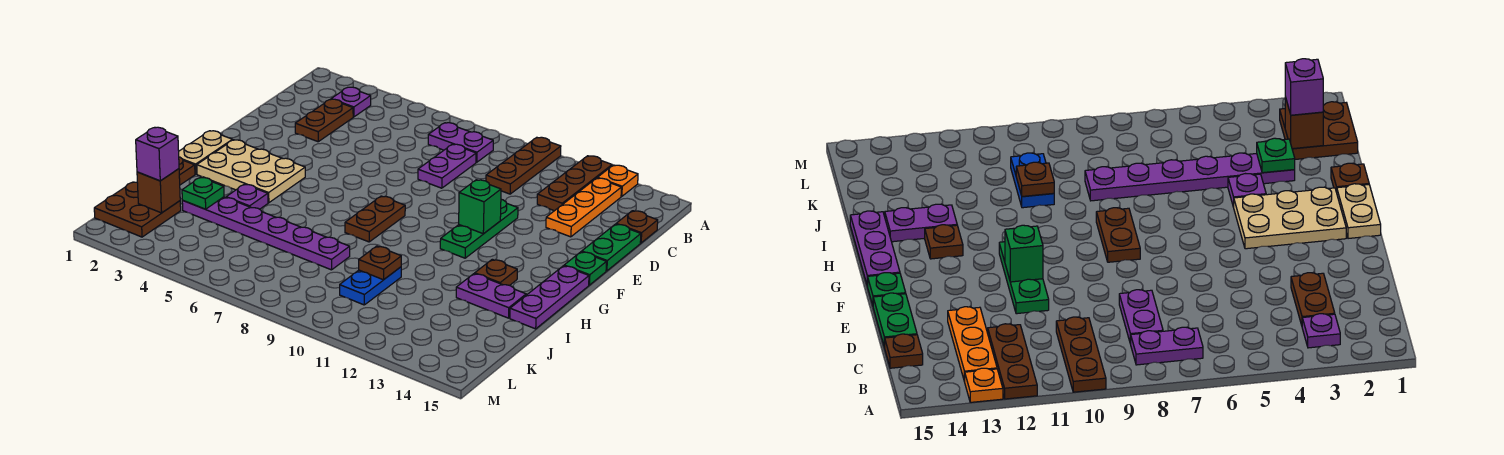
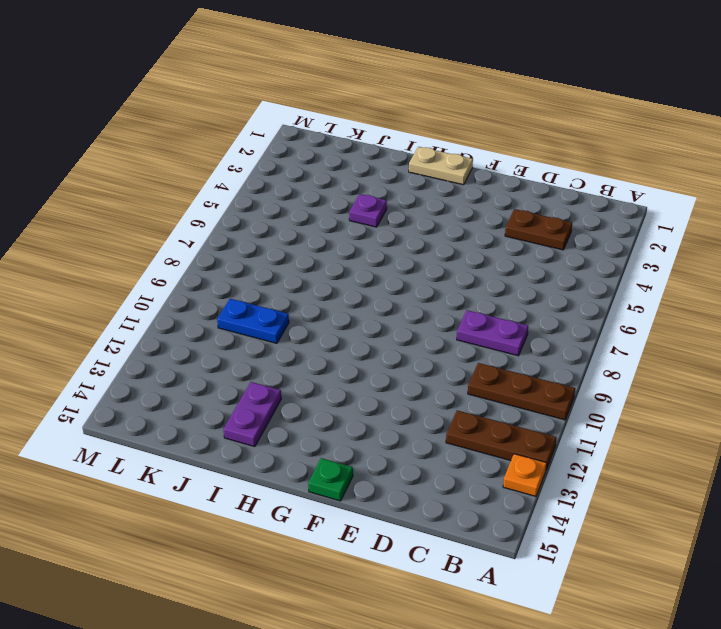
none -> purple plate B3 level 1
none -> purple plate B7:B8 level 1
none -> orange plate B13:D13 level 1

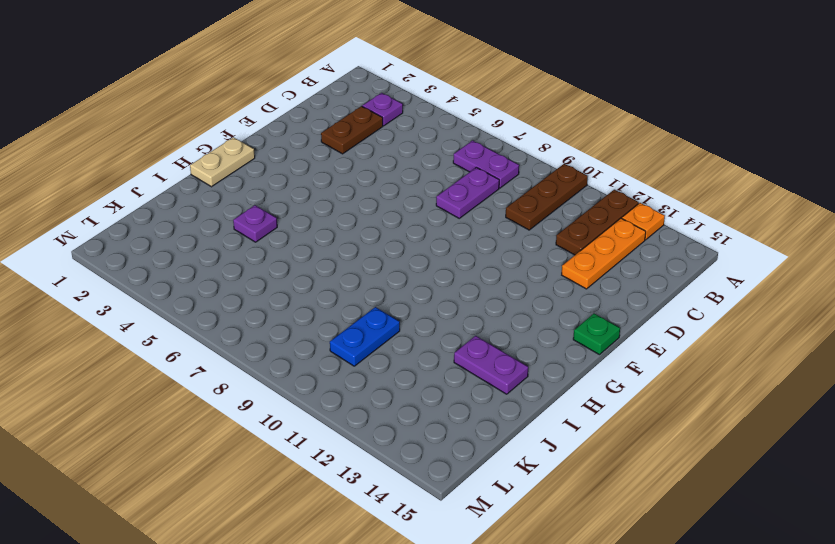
none -> brown plate C15 level 1
none -> green plate D15:E15 level 1
none -> green plate E11:G11 level 1

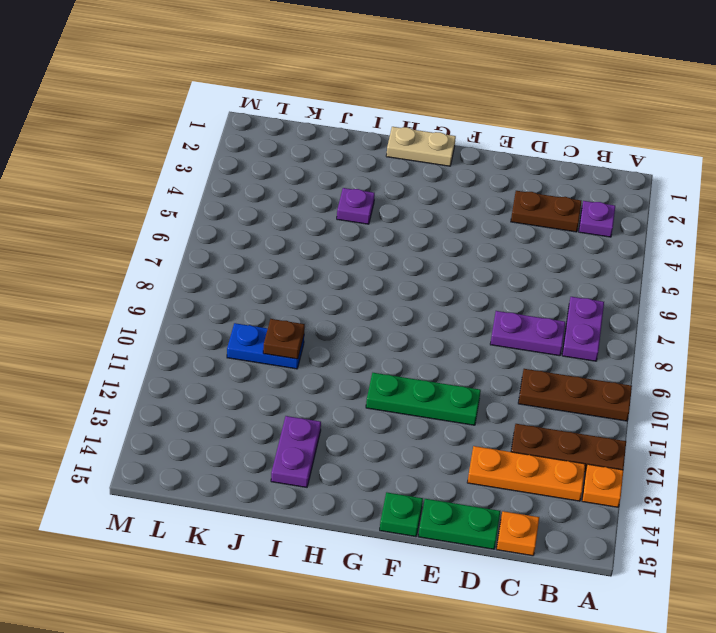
orange plate C15 level 1 -> brown plate C15 level 1
none -> tan plate G2:H4 level 1
none -> brown plate G8:H8 level 1
none -> purple plate G15:I15 level 1

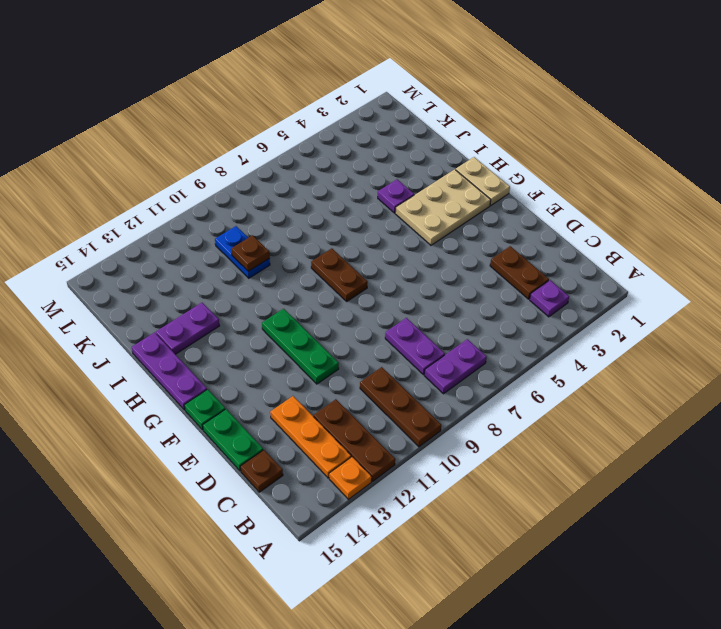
none -> brown plate H13 level 1
none -> brown plate I1 level 1
none -> purple plate J3:J8 level 1

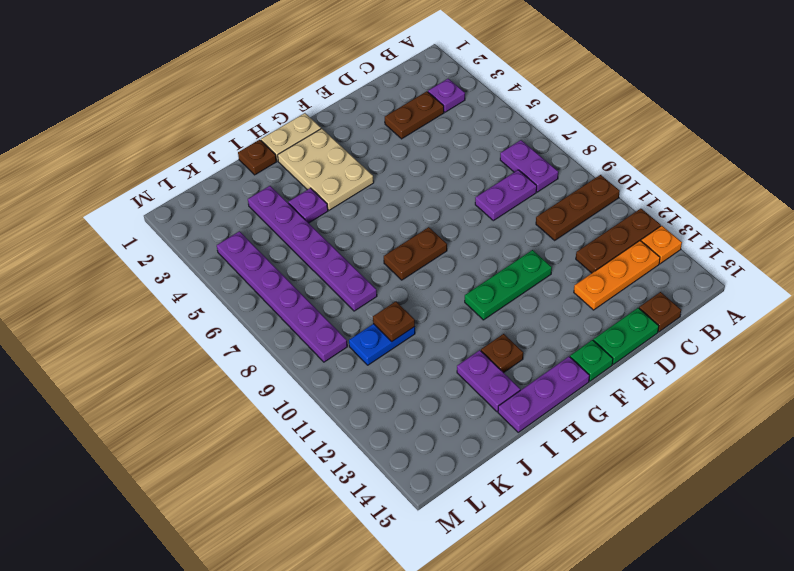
purple plate L4:L9 level 1 -> none
none -> brown plate K1:L2 level 1
none -> green brick F11 level 2
none -> green plate J3 level 2

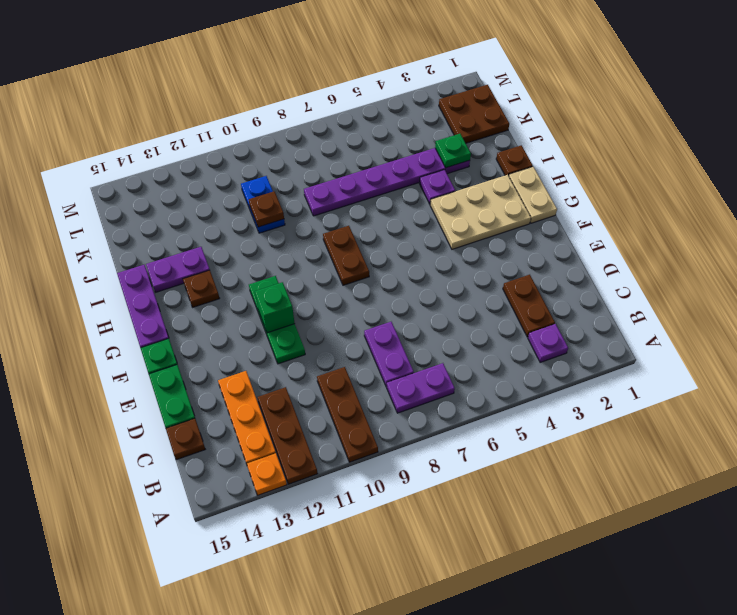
none -> brown brick K2 level 2
none -> purple brick K2 level 3

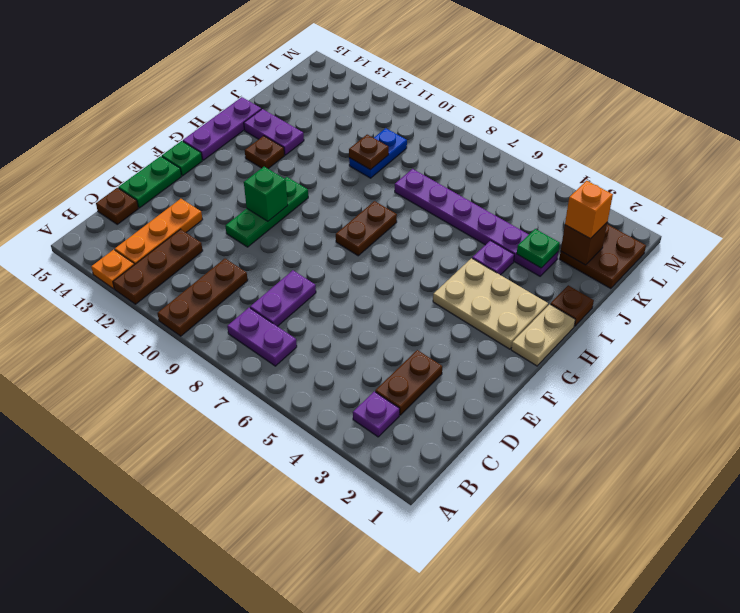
orange brick K2 level 3 -> purple brick K2 level 3

